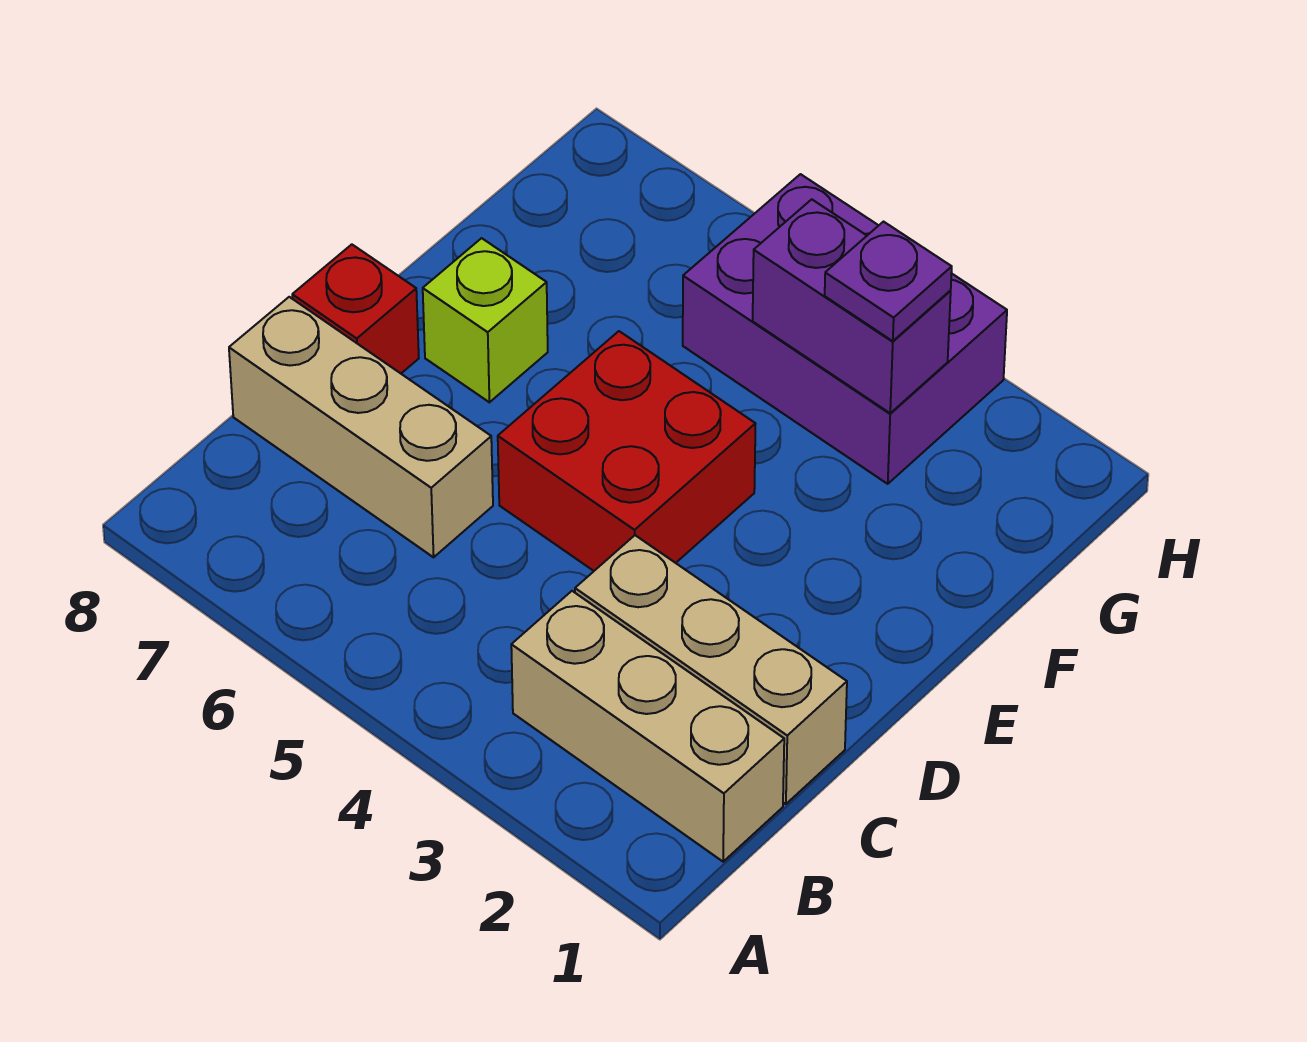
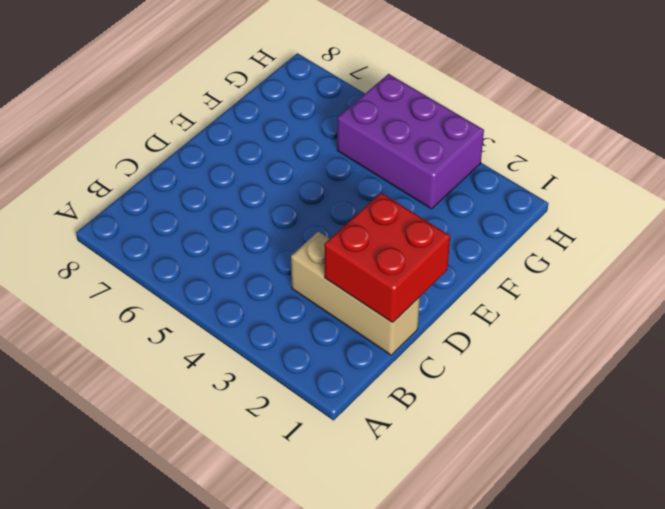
red brick C1:D2 level 2 -> red brick D4:E5 level 1
none -> tan brick B1:B3 level 1
none -> tan brick C6:C8 level 1

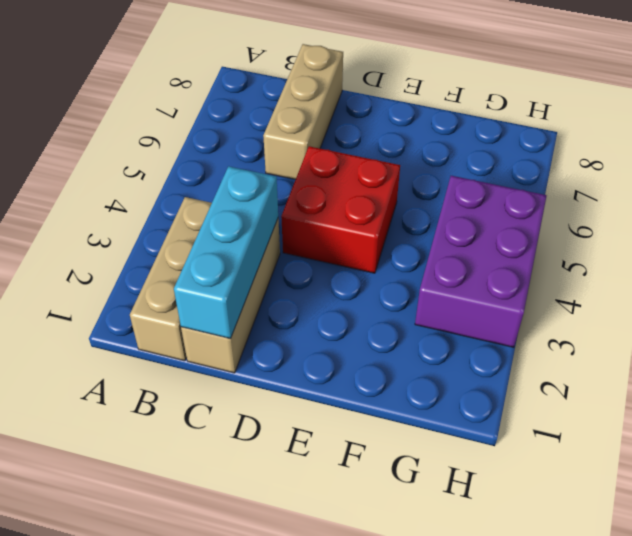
cyan brick C1:C3 level 2 -> none
none -> red brick D8 level 1
none -> lime brick E7 level 1

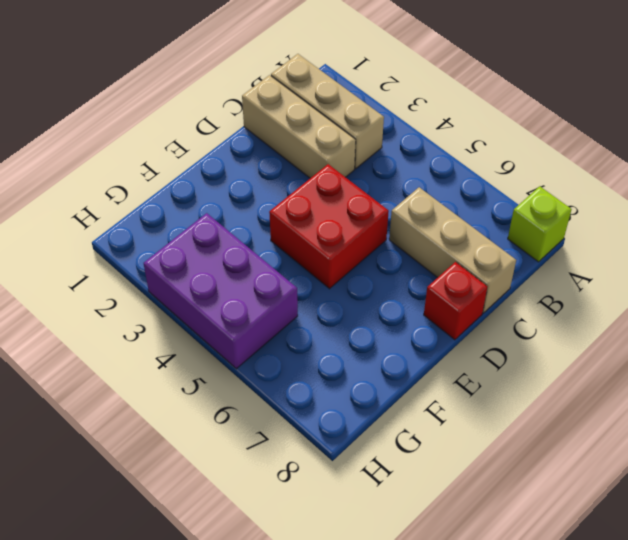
lime brick A8 level 1 -> lime brick E7 level 1
none -> purple brick G3:G4 level 2
none -> purple plate G3 level 3

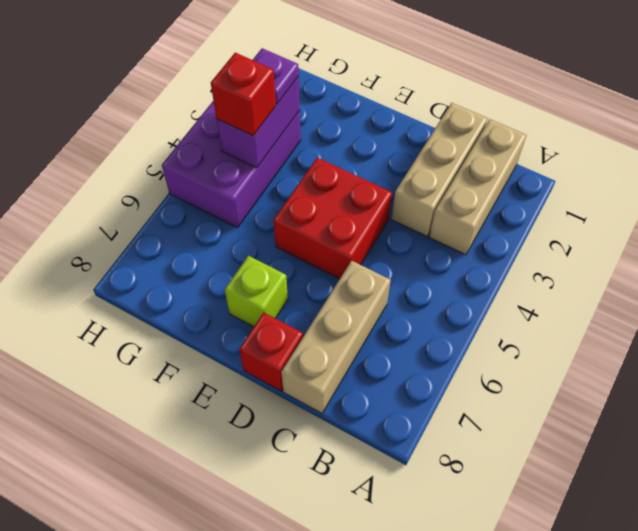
red brick G4 level 3 -> none

